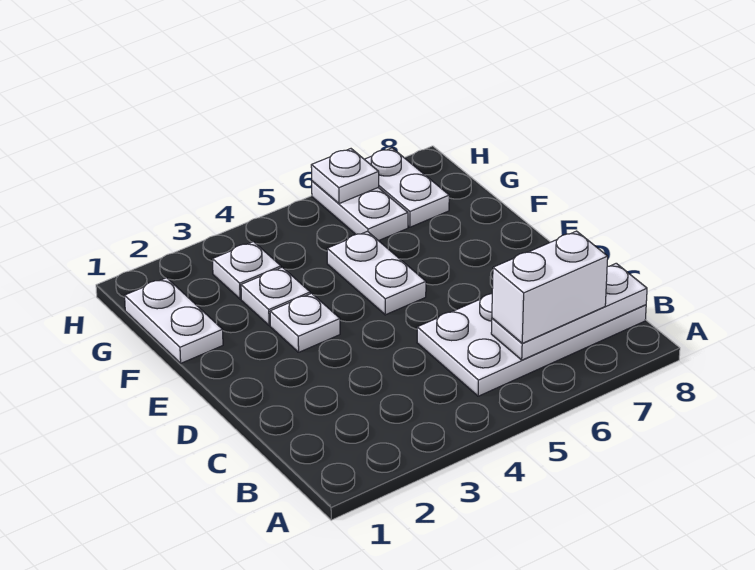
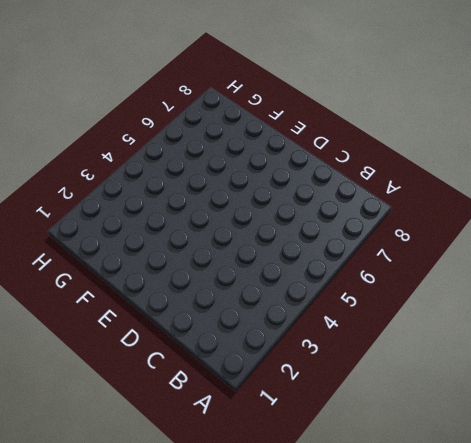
none -> white plate B5:C8 level 1
none -> white plate E3 level 1

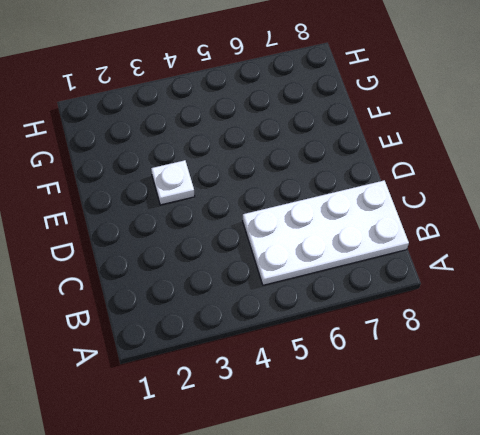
none -> white plate E5:F5 level 1
none -> white plate F1:G1 level 1

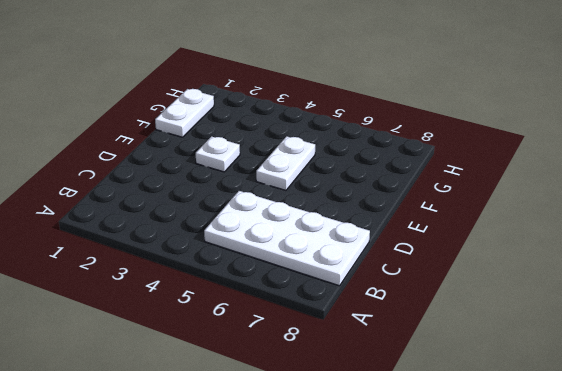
none -> white plate F3 level 1
none -> white plate G3 level 1

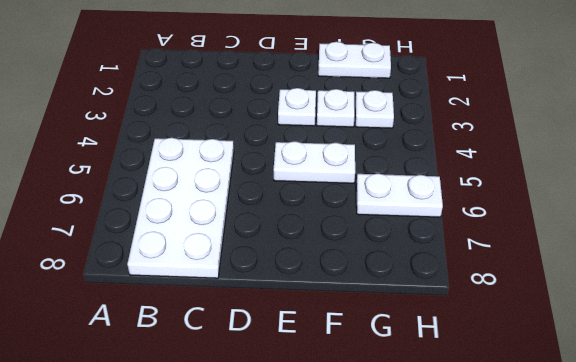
none -> white plate G7:H7 level 1
none -> white plate B6:B8 level 2

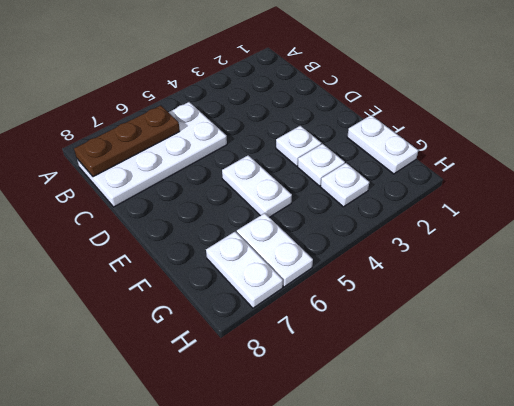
brown plate B6:B8 level 2 -> white plate B6:B8 level 2
none -> white plate H6 level 2
none -> white brick B6:B7 level 3

